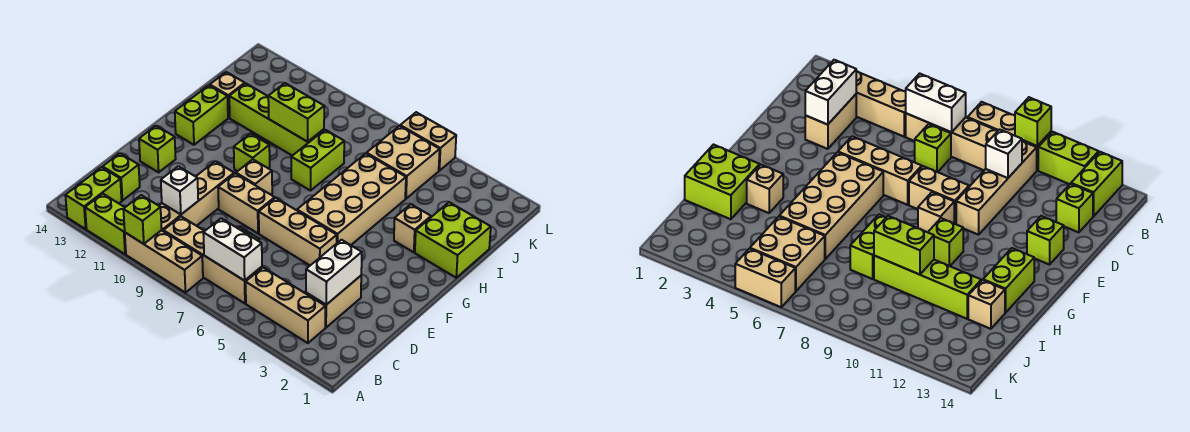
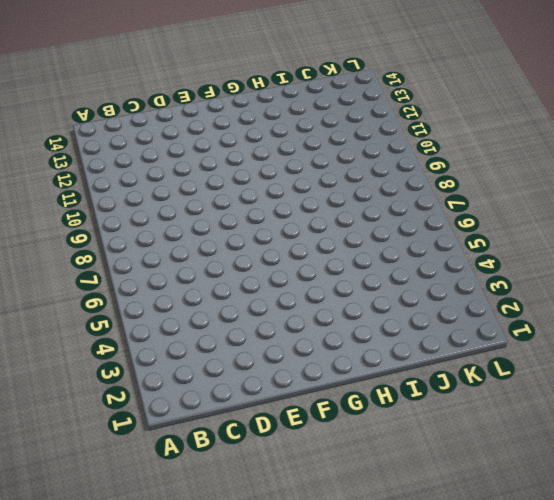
none -> tan brick A8:A10 level 1
none -> lime brick A11:A12 level 1
none -> lime brick A13:B13 level 1

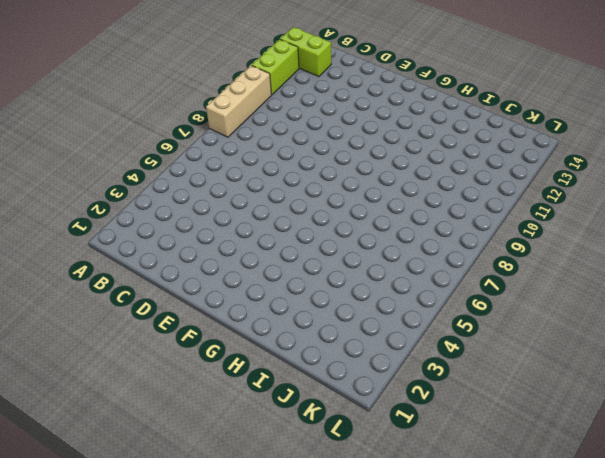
none -> tan brick B3:B5 level 1
none -> tan brick B6:B9 level 1
none -> tan brick B10:E10 level 1

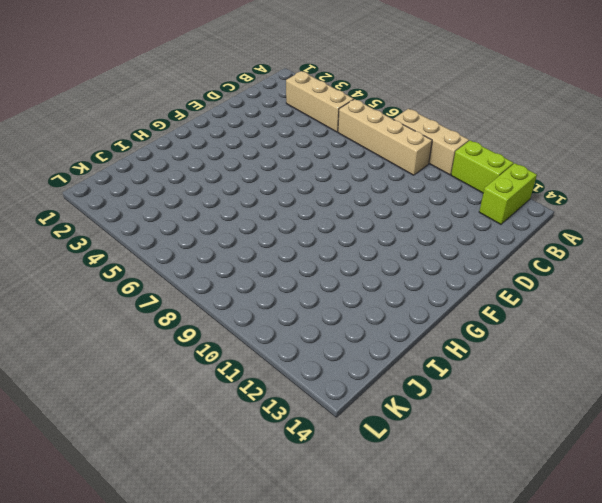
none -> tan brick B10:E10 level 1
none -> tan brick C3:D3 level 1
none -> lime brick C7 level 1

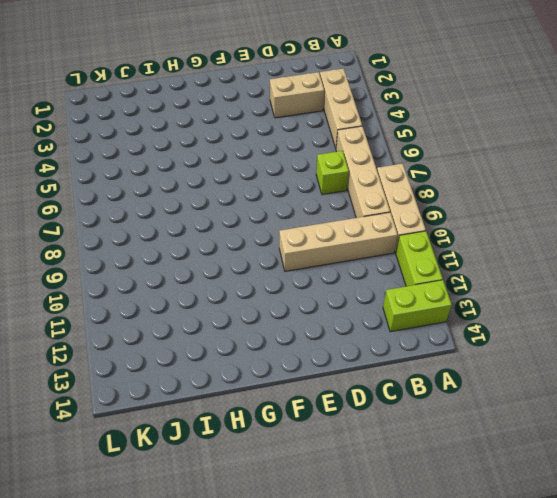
none -> lime brick C13 level 1
none -> tan brick E5:E7 level 1
none -> tan brick E8:E9 level 1

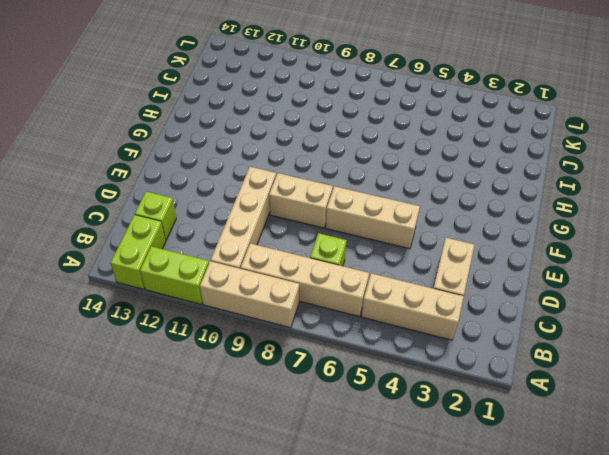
none -> lime brick E13 level 1
none -> tan brick F5:I6 level 1
none -> tan brick F9 level 1

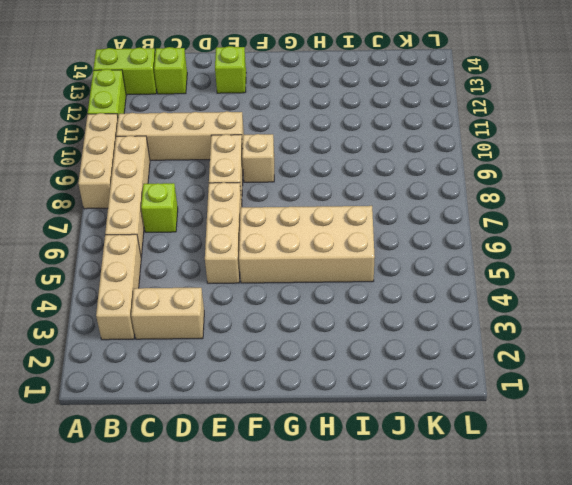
none -> lime brick G10 level 1
none -> lime brick G13:H13 level 1
none -> lime brick H1:I2 level 1

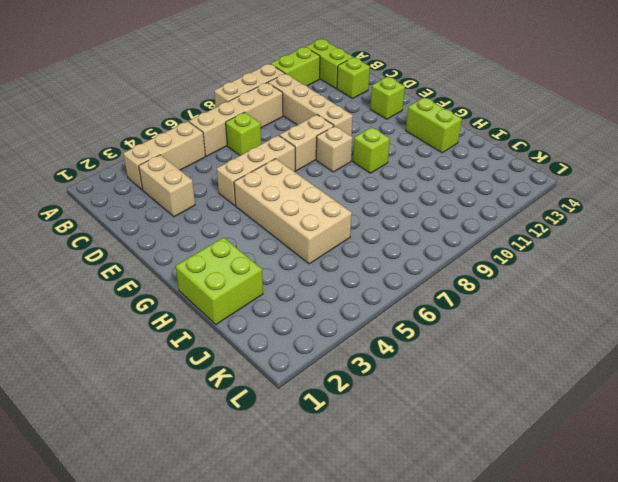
none -> tan brick H3 level 1
none -> lime brick H8:I8 level 1
none -> lime brick I9:I12 level 1

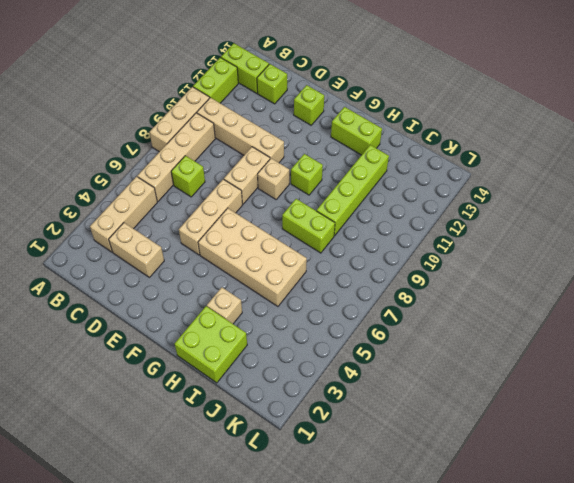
none -> tan brick I13 level 1
none -> tan brick J5:K6 level 1
none -> tan brick L5:L6 level 1

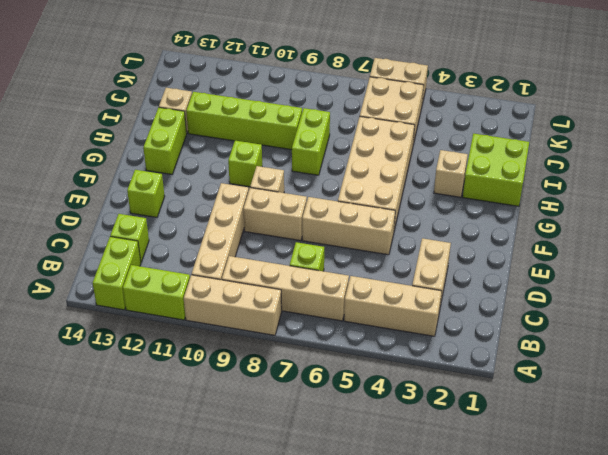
none -> lime brick A10 level 2
none -> white brick B6:B7 level 2
none -> white brick C3:D3 level 2

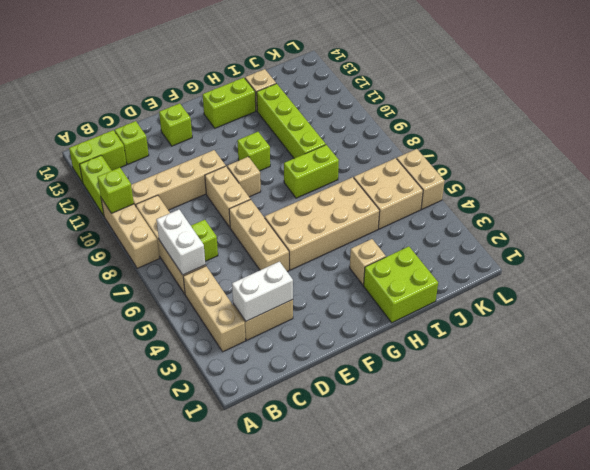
none -> white brick C10 level 2
none -> lime brick I9:I10 level 2

